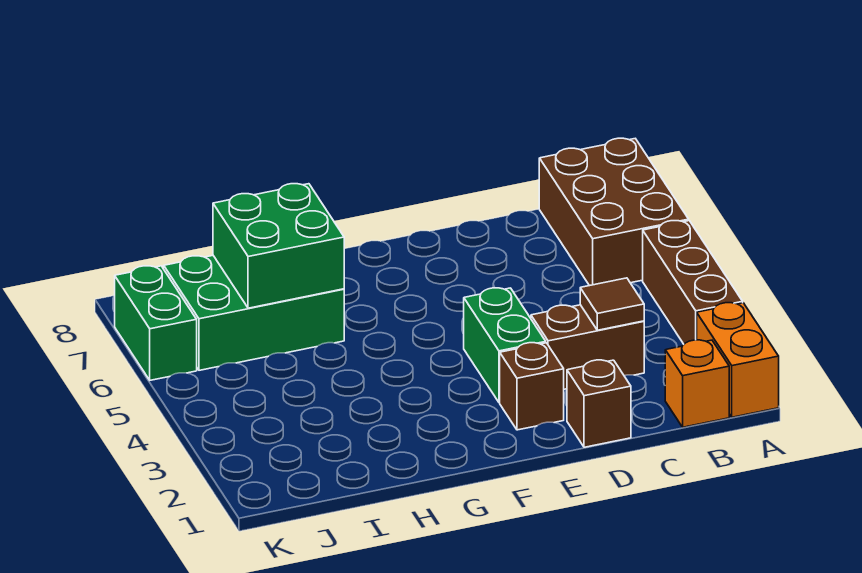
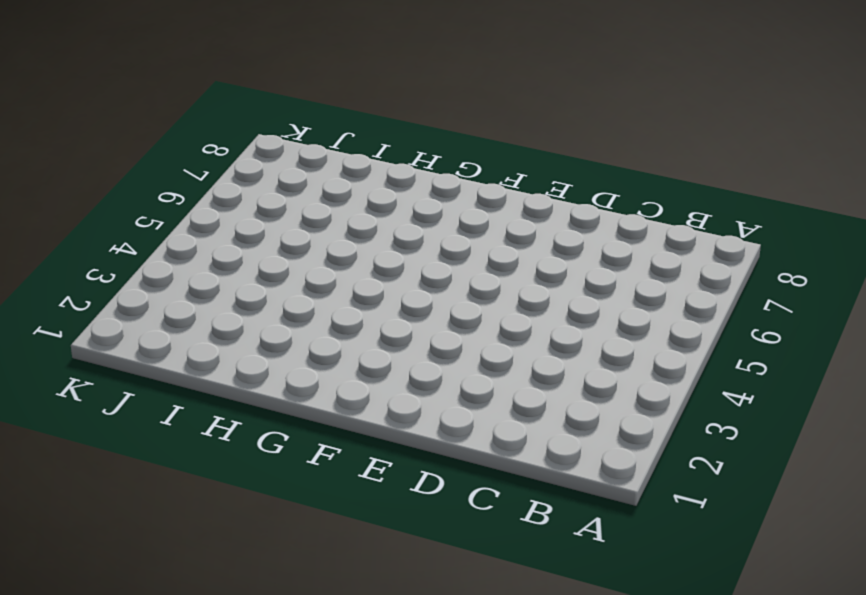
none -> orange brick A1:A2 level 1
none -> brown brick A3:A5 level 1
none -> brown brick A6:B8 level 1

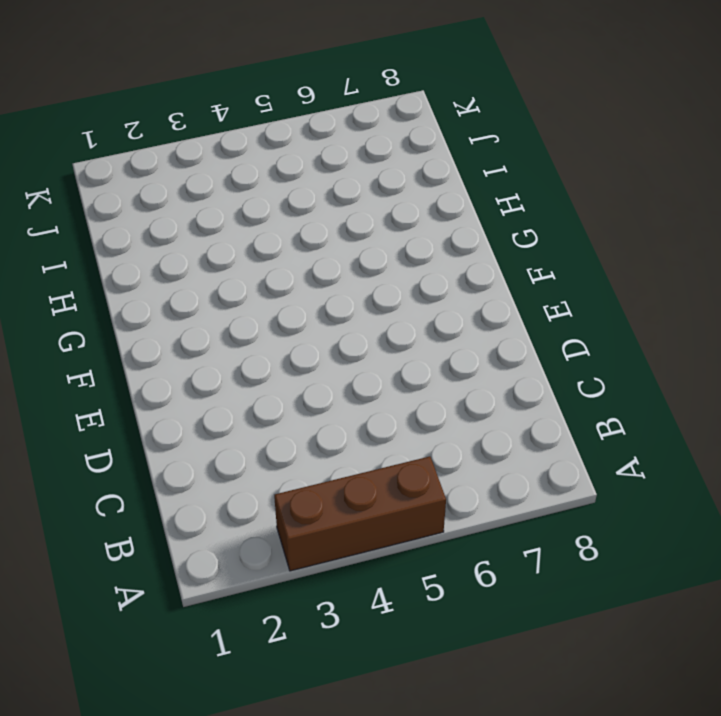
none -> orange brick A1:A2 level 1
none -> brown brick A6:B8 level 1
none -> orange brick B1 level 1

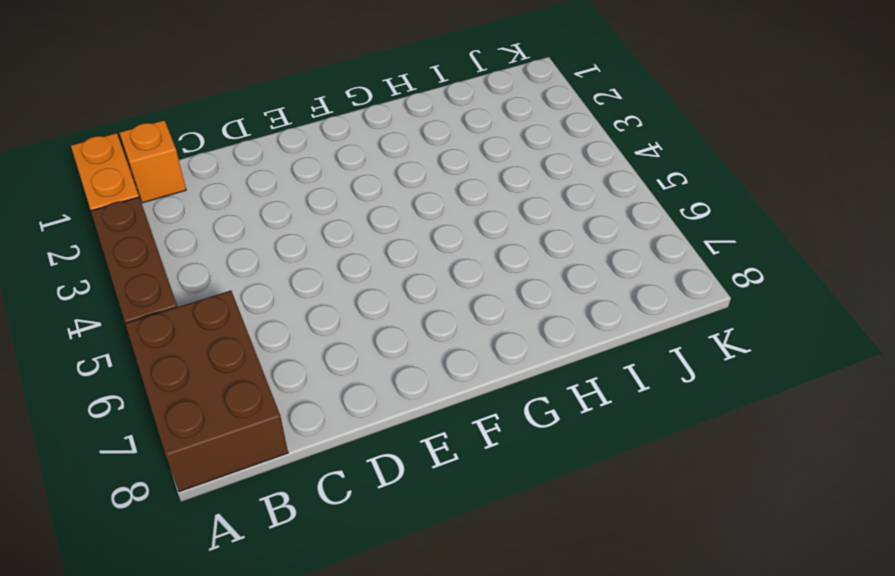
none -> brown brick C3:D3 level 1
none -> brown brick D1 level 1
none -> brown brick E2 level 1

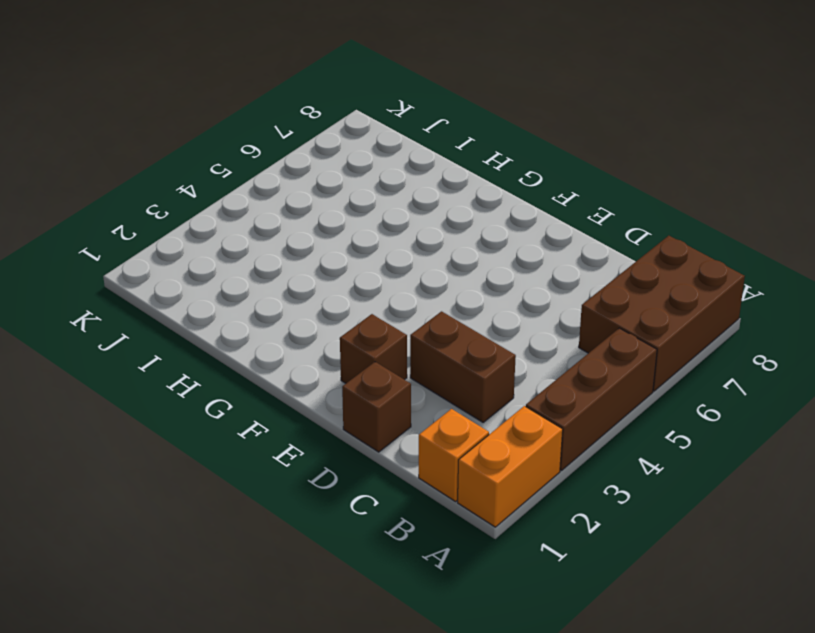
none -> green brick E3:E4 level 1
none -> green brick H6:J7 level 1
none -> green brick K6:K7 level 1

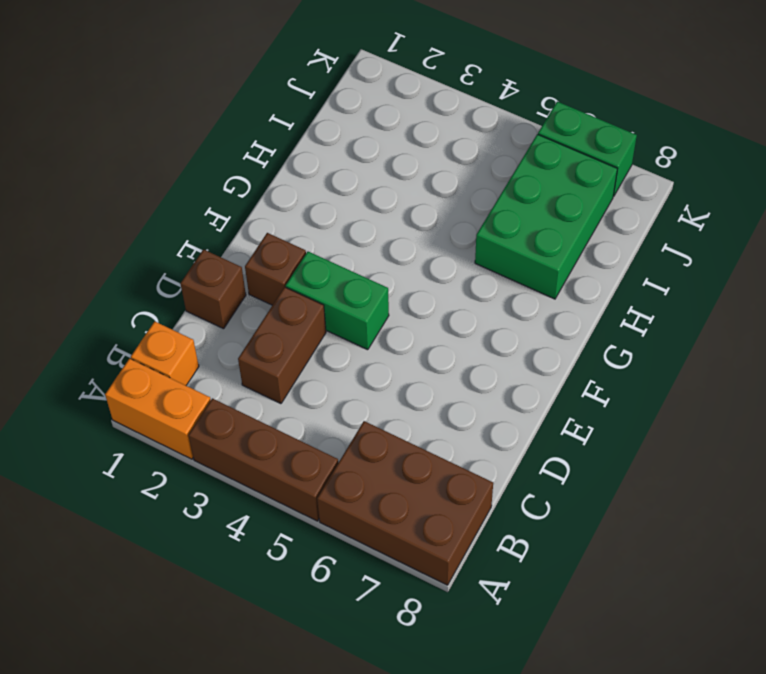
none -> brown tile C3 level 2
none -> green brick H6:I7 level 2

